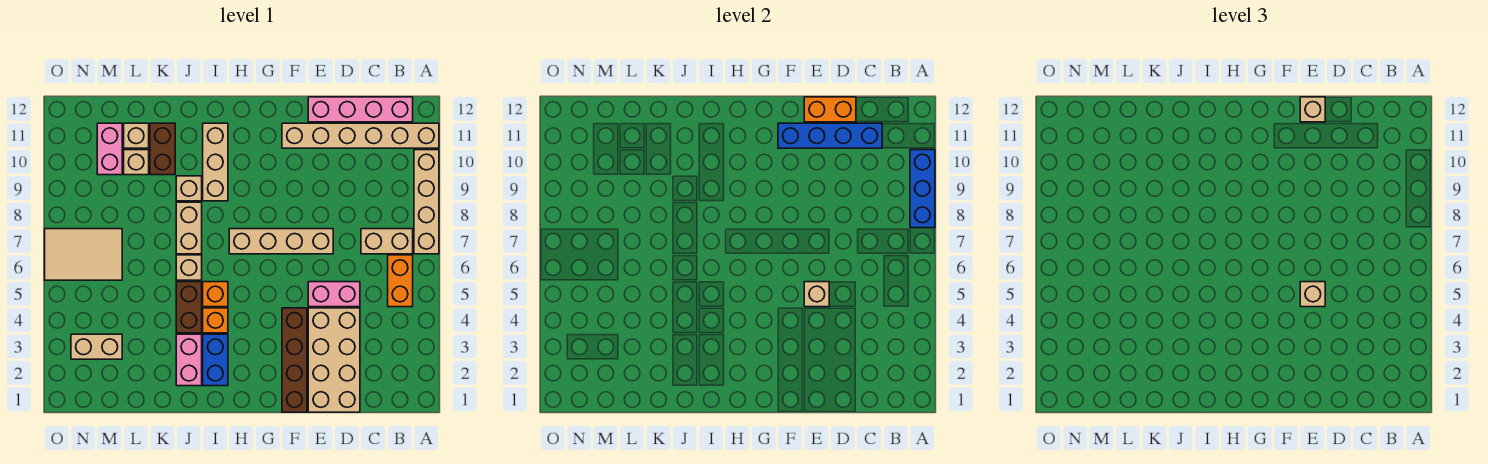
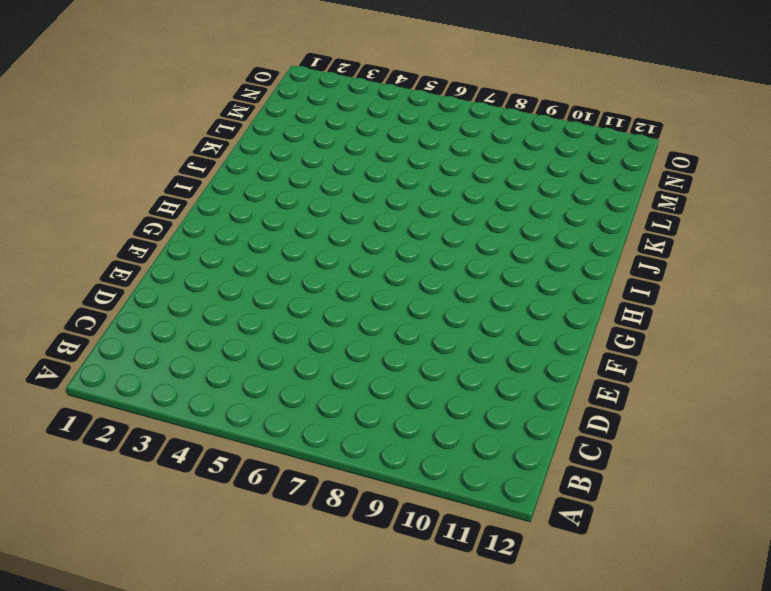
none -> tan brick A7:A10 level 1
none -> tan brick A11:F11 level 1
none -> orange brick B5:B6 level 1
none -> tan brick B7:C7 level 1

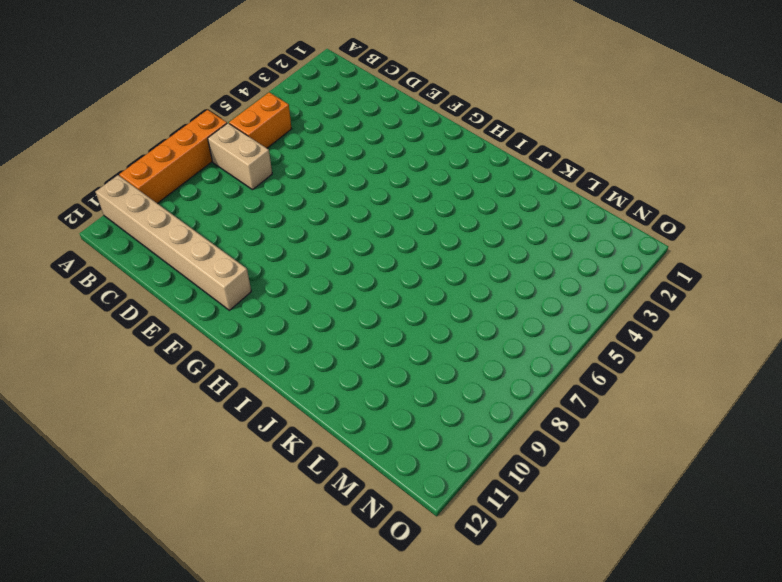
orange brick A7:A10 level 1 -> tan brick A7:A10 level 1
none -> pink brick B12:E12 level 1
none -> tan brick D1:E4 level 1
none -> pink brick D5:E5 level 1
none -> tan brick E7:H7 level 1

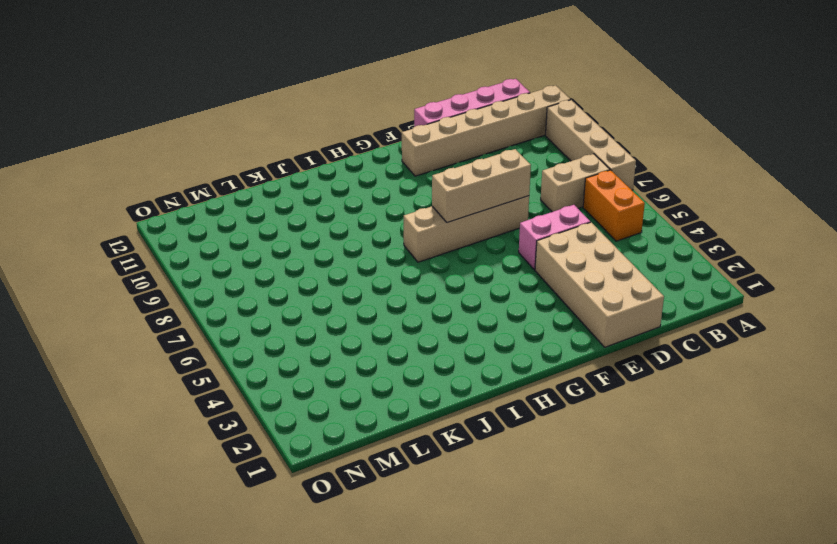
tan brick E7:G7 level 2 -> tan brick I9:I11 level 1
none -> brown brick F1:F4 level 1
none -> blue brick I2:I3 level 1
none -> orange brick I4 level 1
none -> orange brick I5 level 1

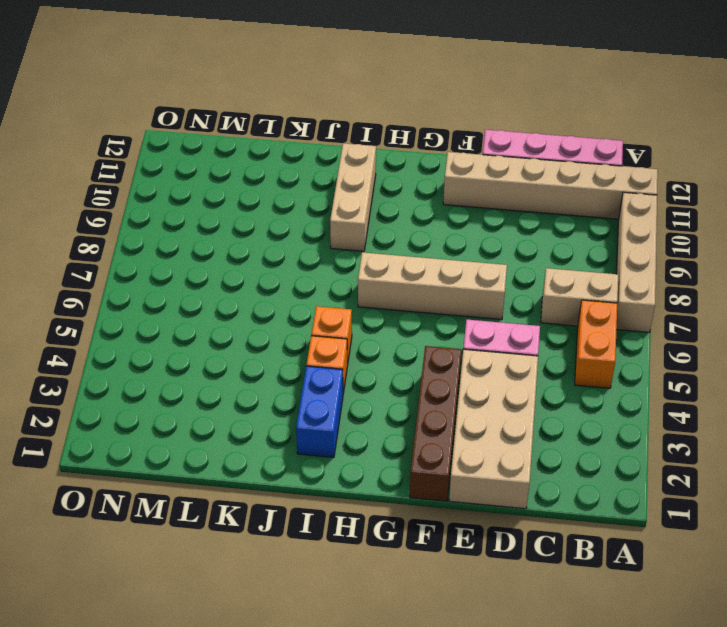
none -> pink brick J2:J3 level 1
none -> brown brick J4:J5 level 1
none -> tan brick J6 level 1
none -> tan brick J7:J8 level 1

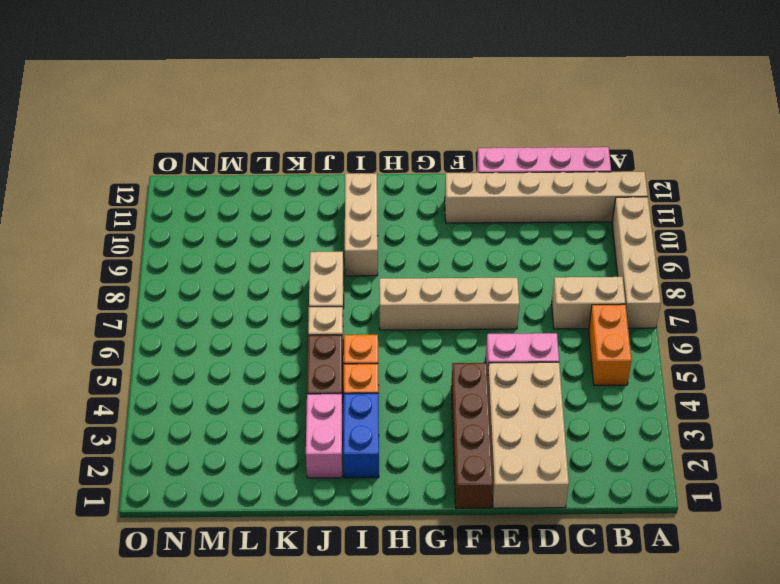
none -> tan brick J9 level 1
none -> brown brick K10:K11 level 1
none -> tan brick L10 level 1
none -> tan brick L11 level 1

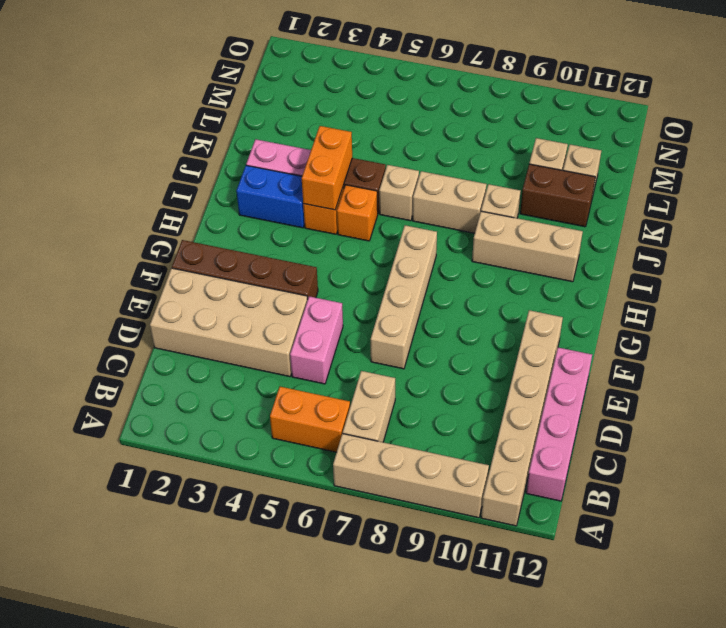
orange brick I4:J4 level 2 -> orange brick D12:E12 level 2
none -> tan brick M3:N3 level 1
none -> tan tile M6:O7 level 1
none -> pink brick M10:M11 level 1
none -> blue brick A8:A10 level 2

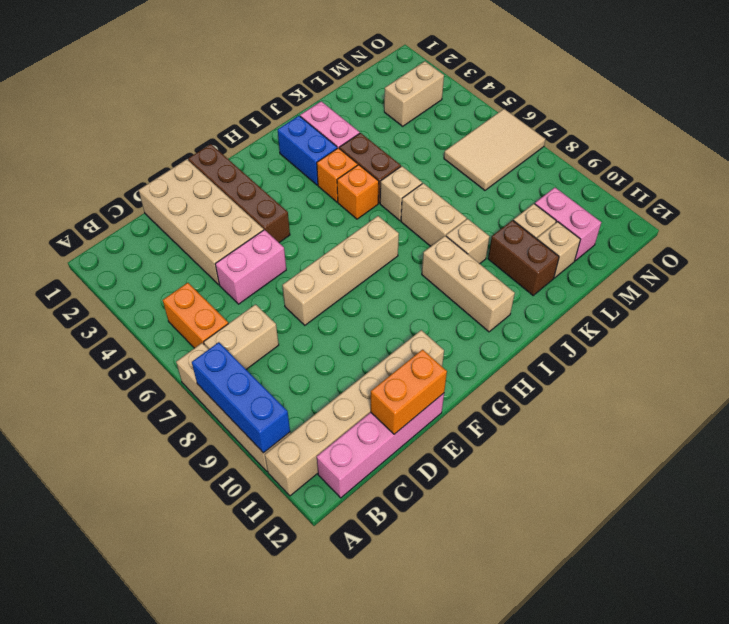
none -> blue brick C11:F11 level 2
none -> tan brick E5 level 2
none -> tan brick E5 level 3
none -> tan brick E12 level 3

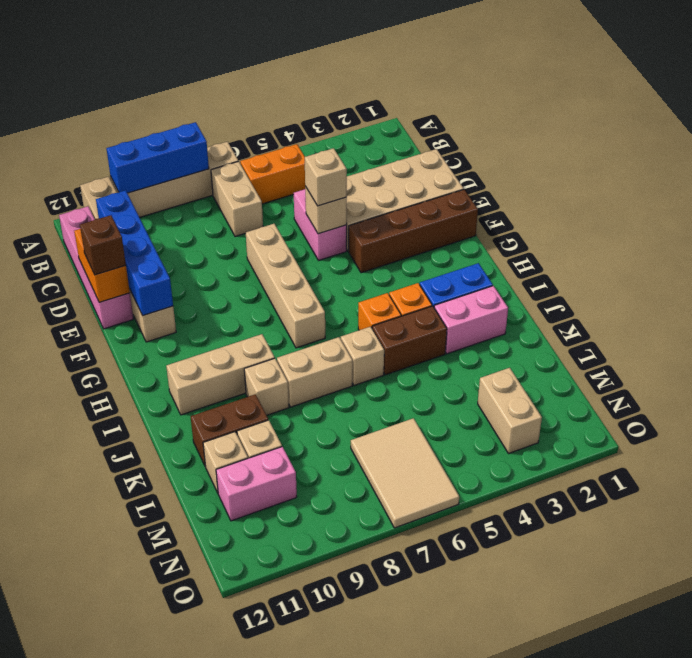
brown brick E12 level 3 -> tan brick E12 level 3

